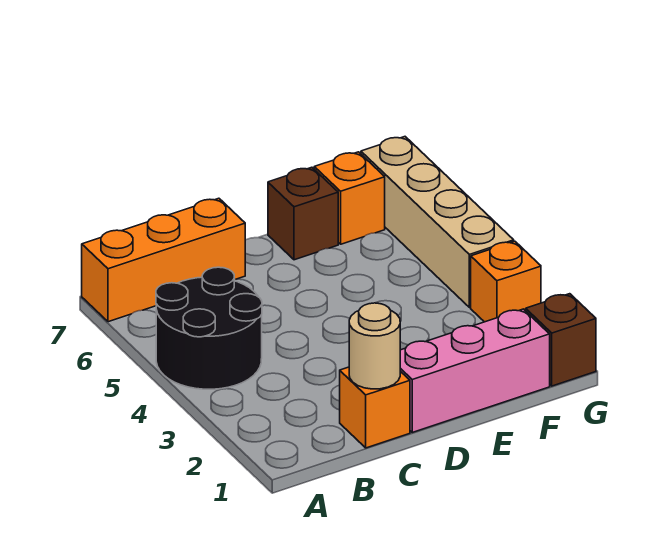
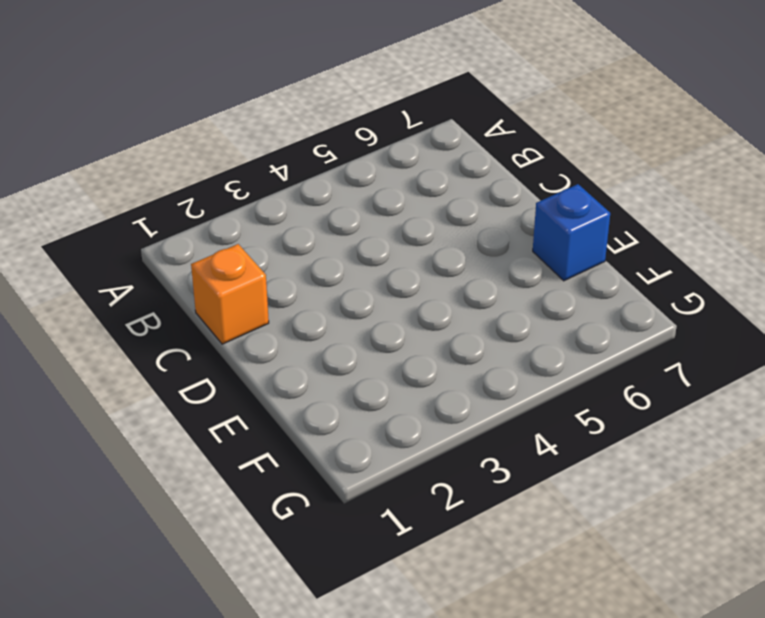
blue brick E7 level 1 -> brown brick E7 level 1
none -> black round brick A4:B5 level 1
none -> orange brick A7:C7 level 1

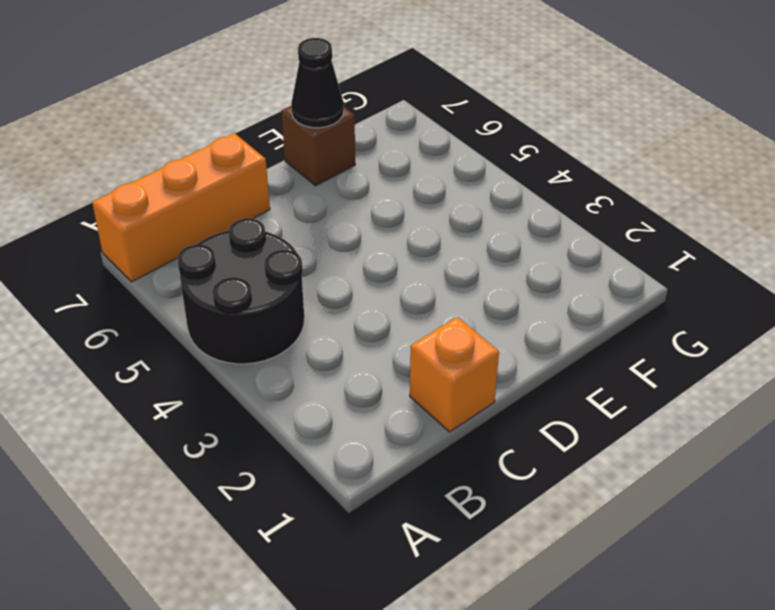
black cone E7 level 2 -> none
none -> pink brick D1:F1 level 1
none -> orange brick F7 level 1

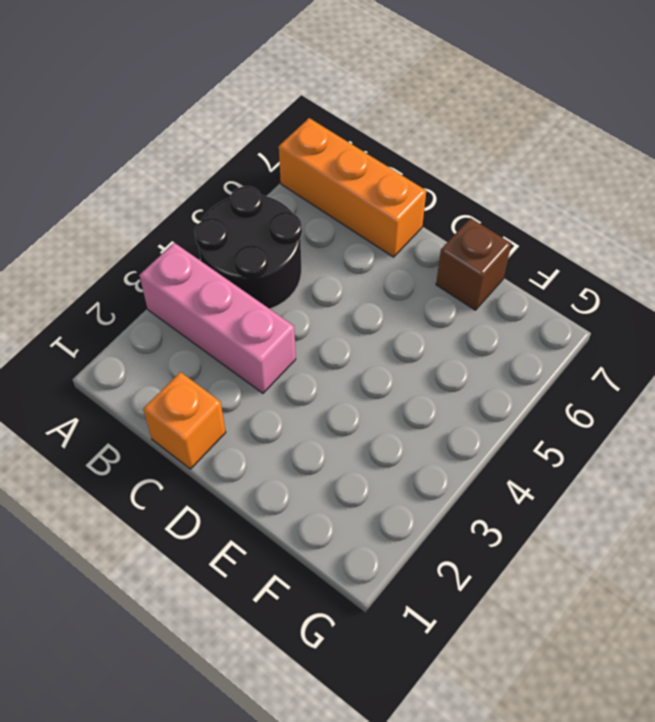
pink brick A3:C3 level 1 -> pink brick D1:F1 level 1
none -> orange brick F7 level 1
none -> brown brick G1 level 1

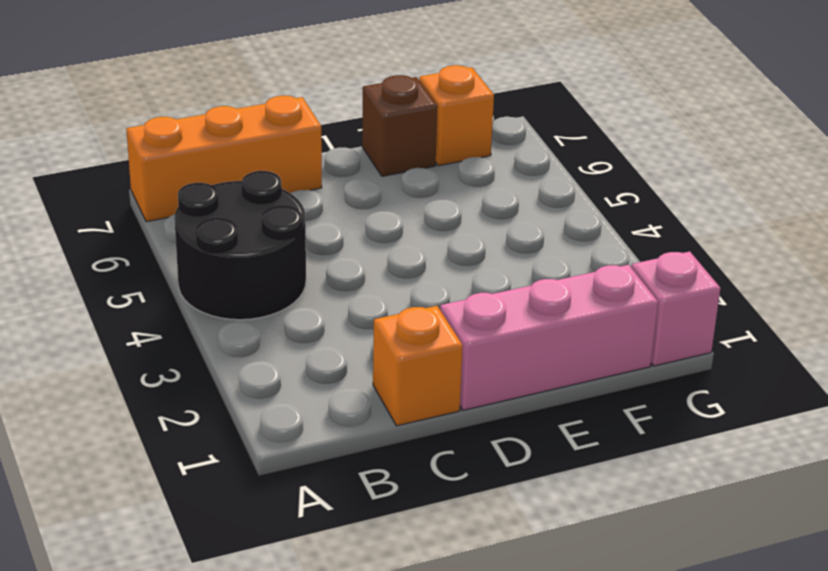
pink brick G1 level 1 -> brown brick G1 level 1
none -> orange brick G3 level 1
none -> tan brick G4:G7 level 1

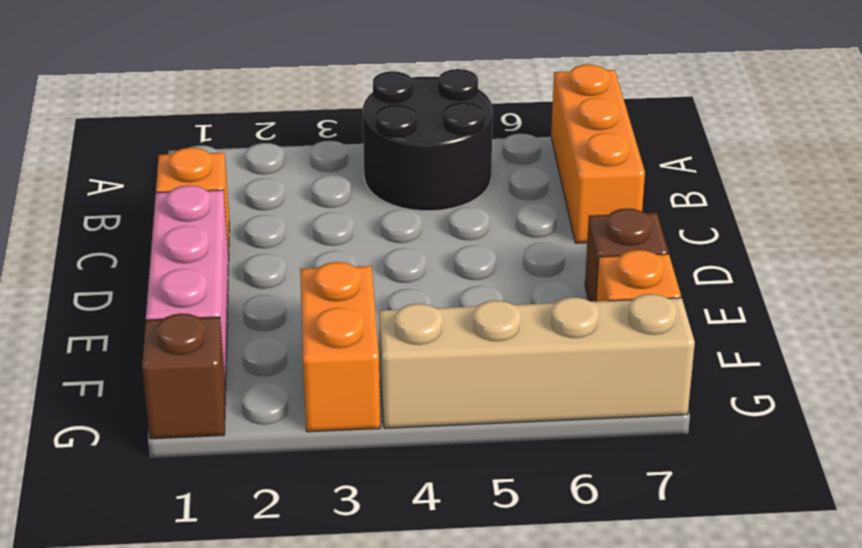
orange brick F3:G3 level 1 -> orange brick G3 level 1
none -> tan round brick C1 level 2

